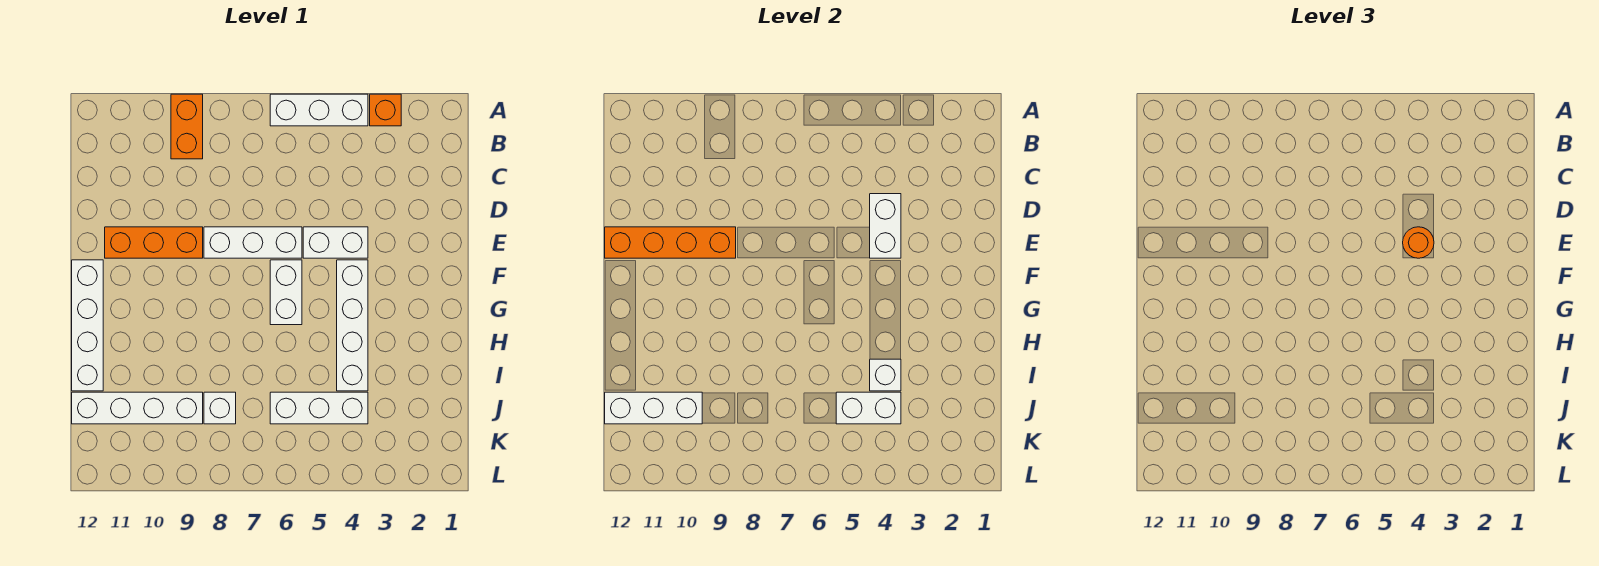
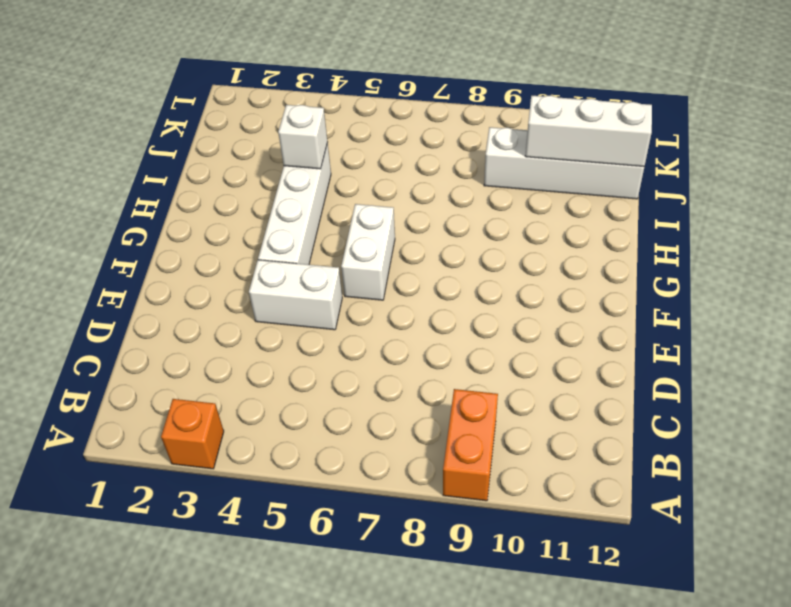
none -> white brick A4:A6 level 1
none -> white brick E6:E8 level 1
none -> orange brick E9:E11 level 1

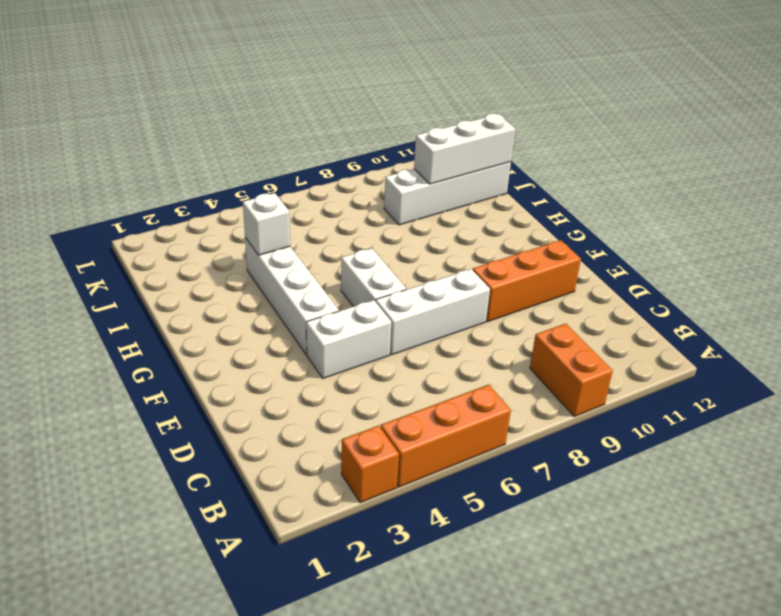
orange brick A4:A6 level 1 -> white brick A4:A6 level 1
none -> white brick F12:I12 level 1
none -> white brick J4:J6 level 1
none -> white brick J8 level 1

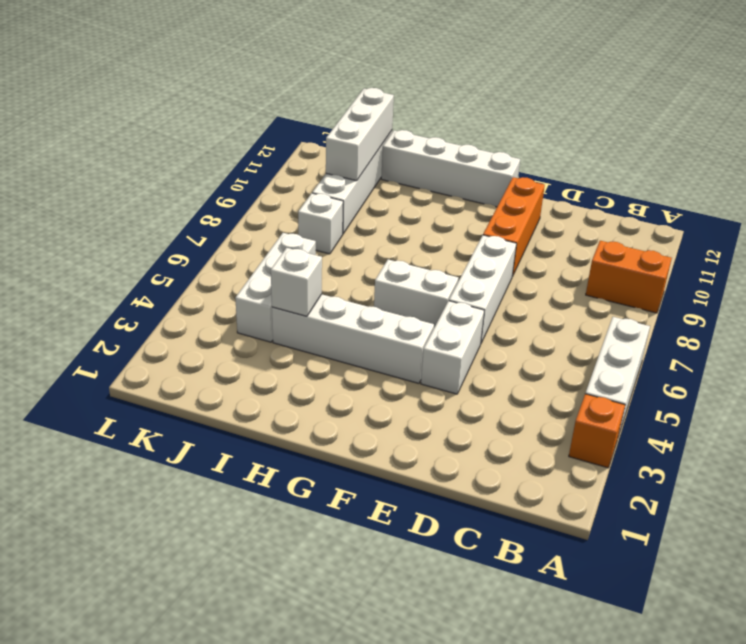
none -> white brick D4:E4 level 2
none -> orange brick E9:E12 level 2
none -> white brick J4:J5 level 2

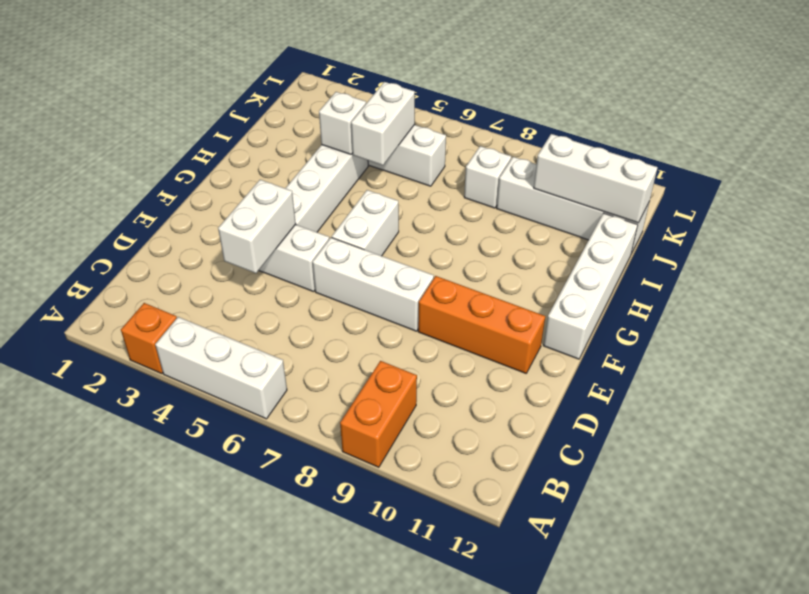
white brick I5:J5 level 2 -> white brick J4:J5 level 2
none -> orange brick E9:E12 level 2
none -> orange round brick E4 level 3

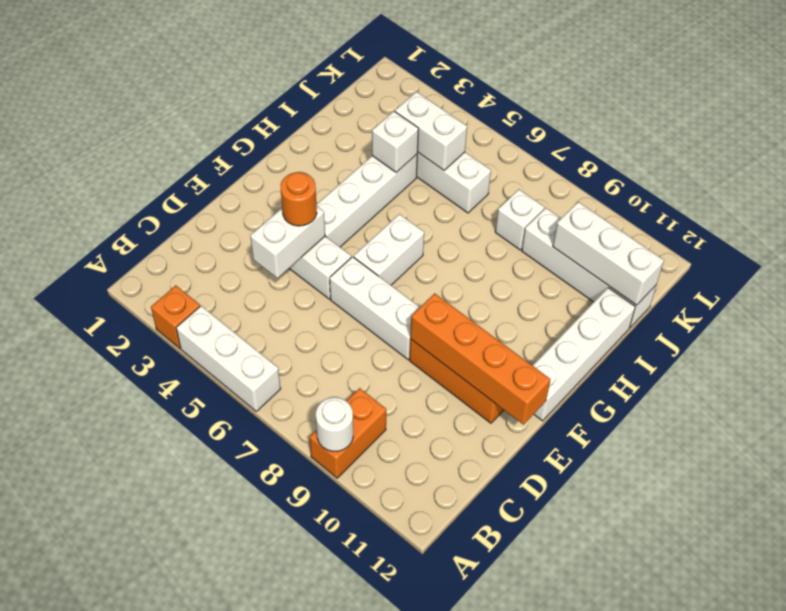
white round brick A9 level 2 -> none

